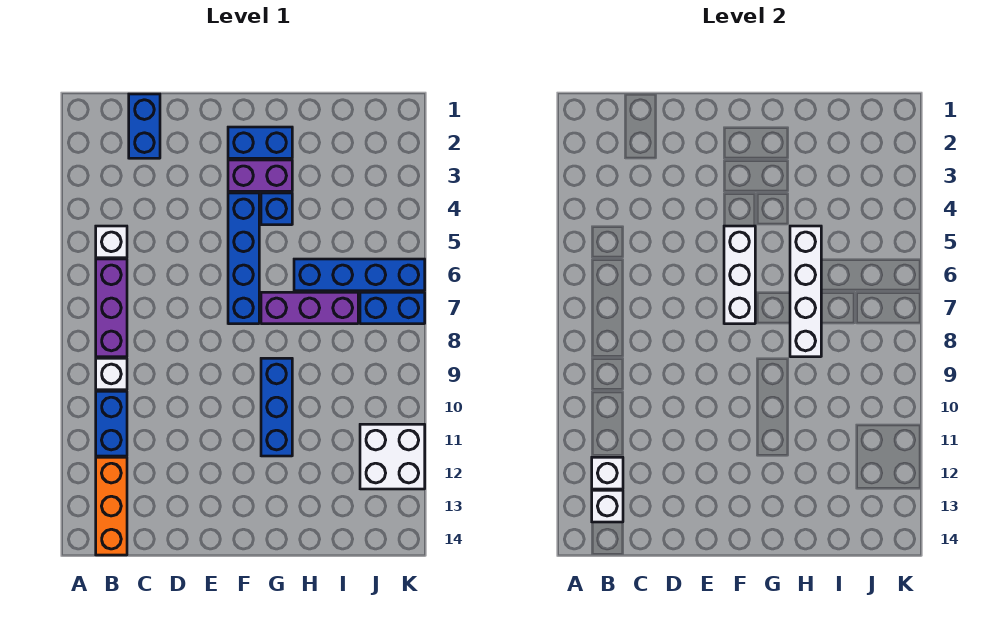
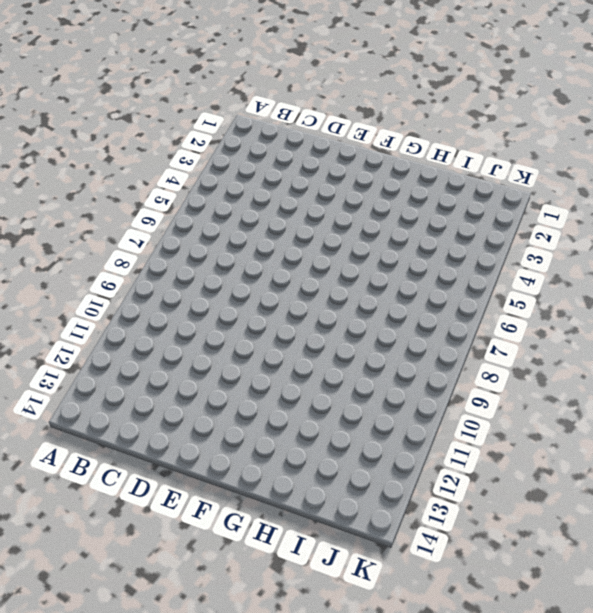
none -> white brick B5 level 1
none -> purple brick B6:B8 level 1
none -> white brick B9 level 1

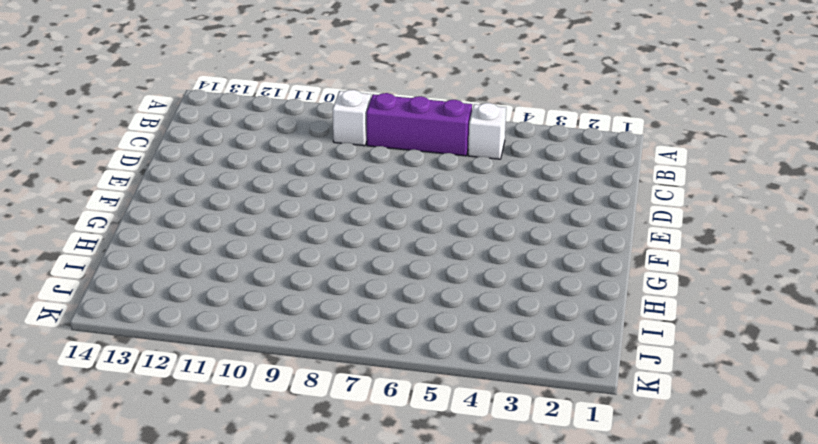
none -> blue brick B10:B11 level 1
none -> orange brick B12:B14 level 1
none -> blue brick C1:C2 level 1

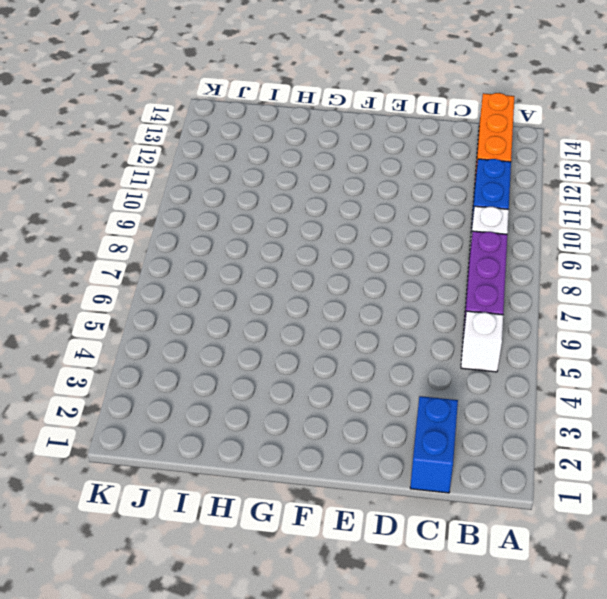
none -> blue brick F2:G2 level 1
none -> purple brick F3:G3 level 1
none -> blue brick F4:F7 level 1

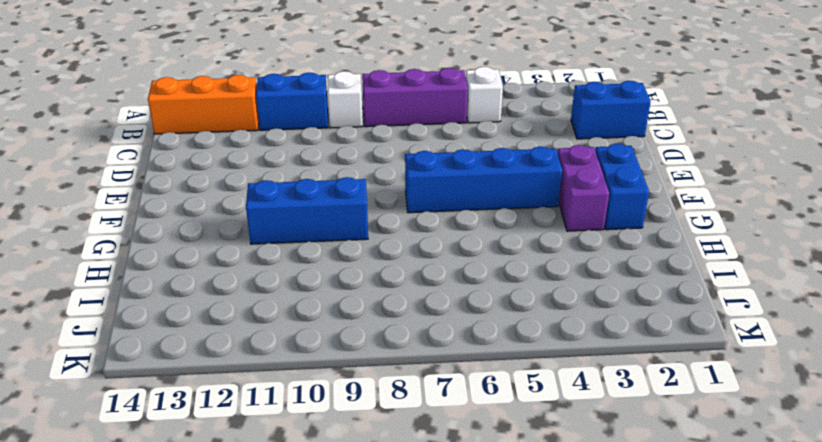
none -> blue brick G4 level 1
none -> purple brick G7:I7 level 1
none -> blue brick H6:K6 level 1

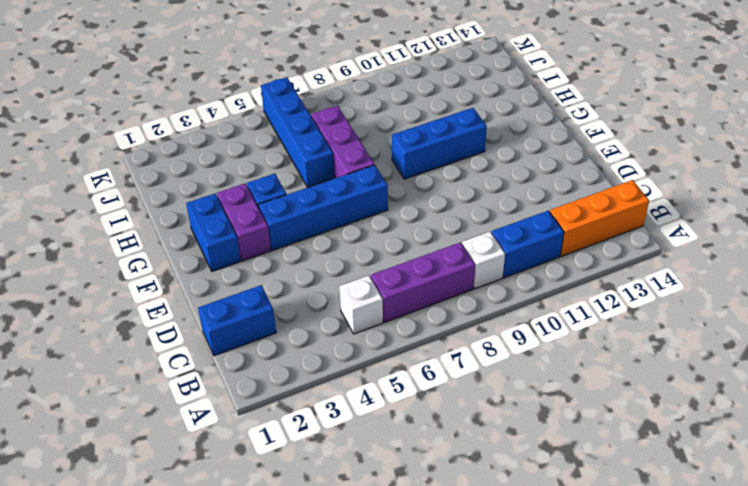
none -> blue brick J7:K7 level 1
none -> white brick J11:K12 level 1
none -> white brick B12 level 2

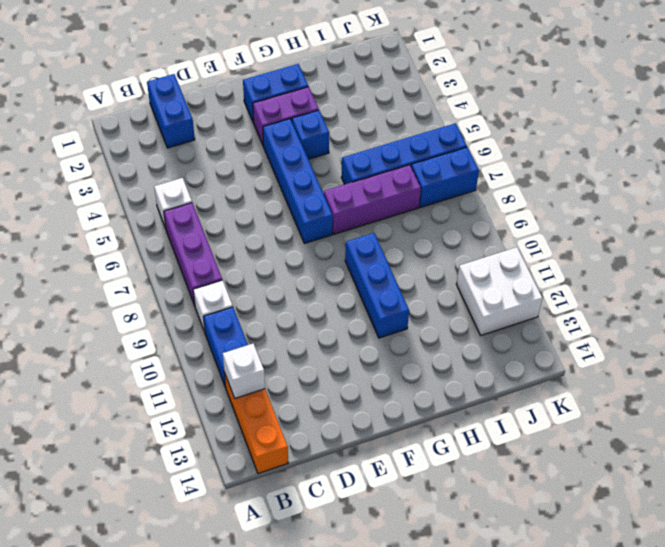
none -> white brick B13 level 2
none -> white brick F5:F7 level 2
none -> white brick H5:H8 level 2

